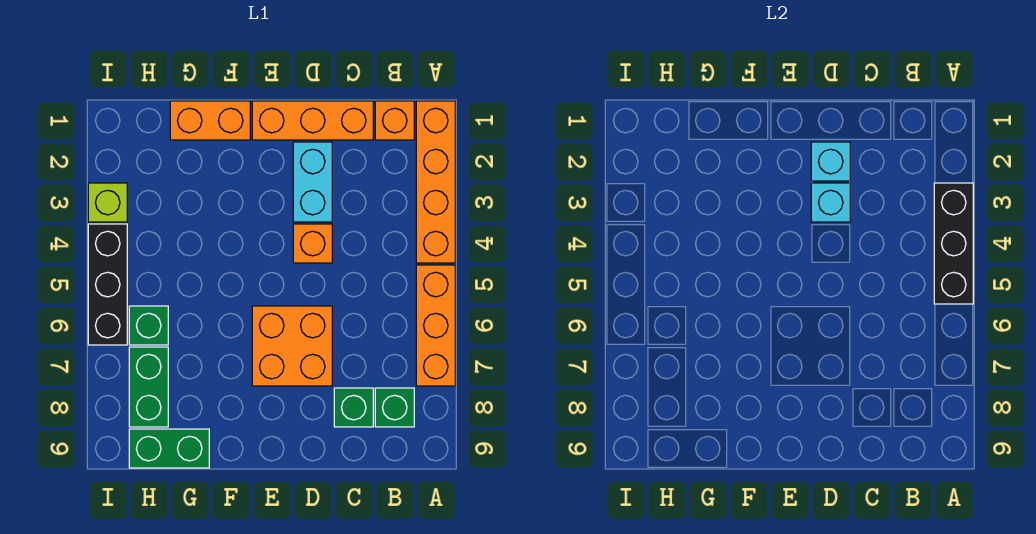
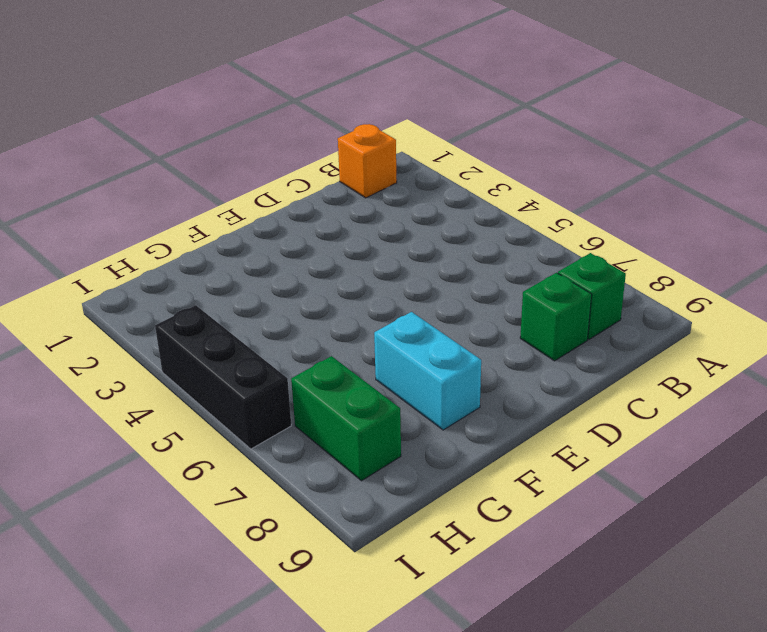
cyan brick F7:F8 level 1 -> cyan brick D2:D3 level 1
none -> orange brick A1:A4 level 1
none -> orange brick A5:A7 level 1
none -> orange brick C1:E1 level 1

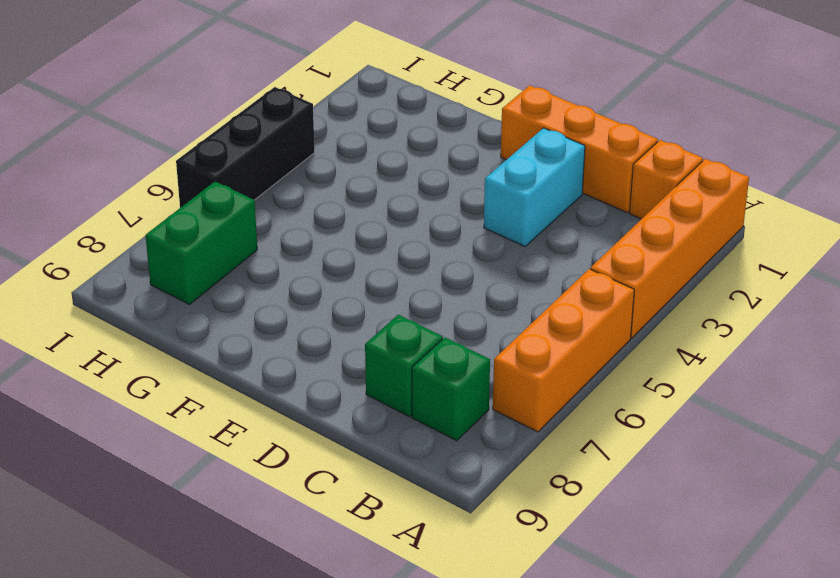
none -> orange brick D4 level 1
none -> orange brick D6:E7 level 1
none -> orange brick F1:G1 level 1

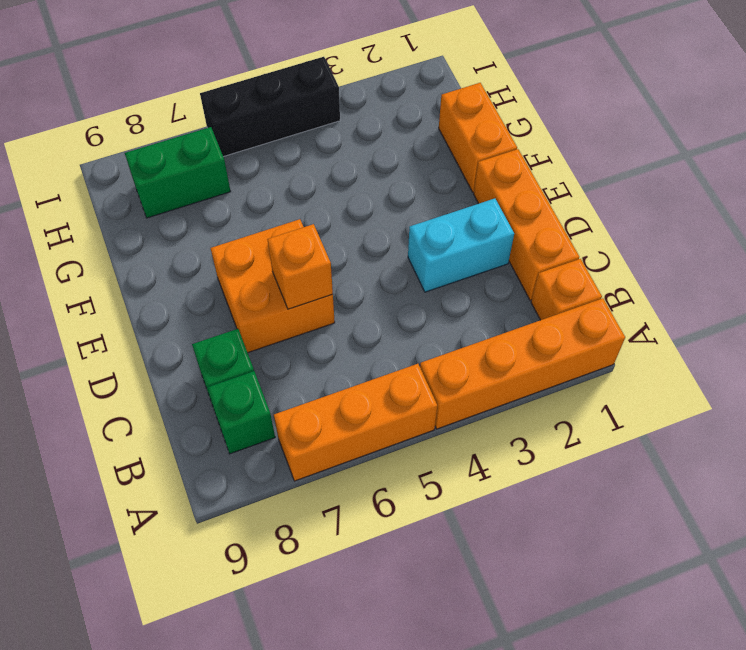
orange brick D6 level 2 -> orange brick D4 level 1
none -> green brick G9:H9 level 1
none -> green brick H6 level 1
none -> lime brick I3 level 1

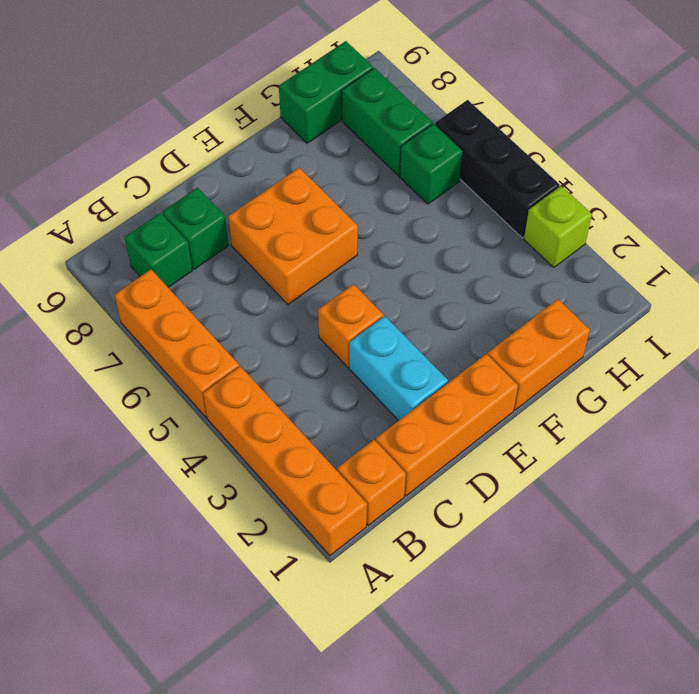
none -> black brick A3:A5 level 2
none -> cyan brick D2 level 2
none -> cyan brick D3 level 2

